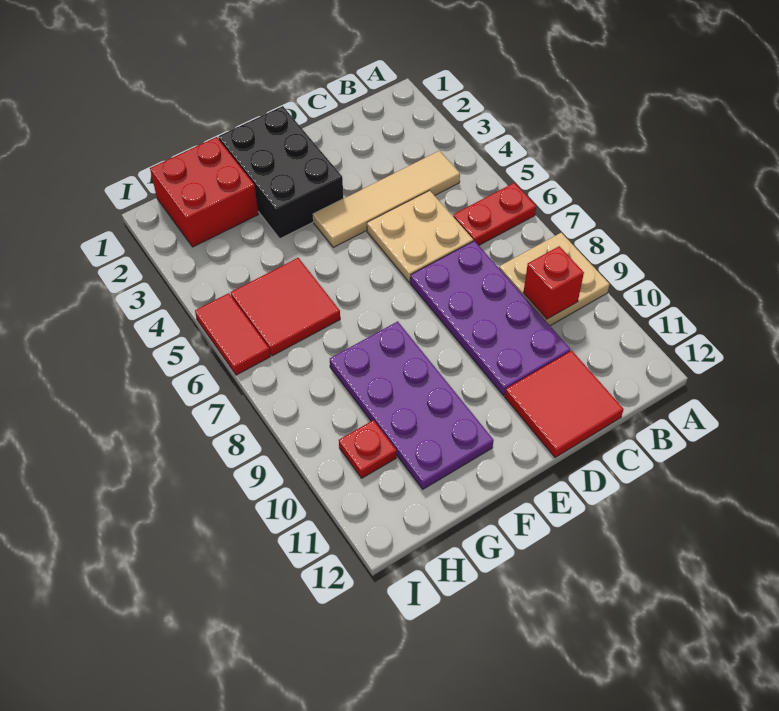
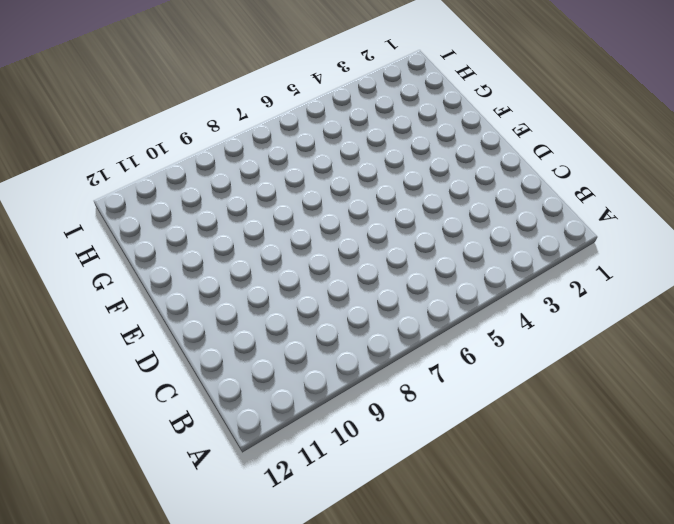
none -> red plate A6:B6 level 1
none -> tan plate A8:B9 level 1
none -> tan tile B4:E4 level 1

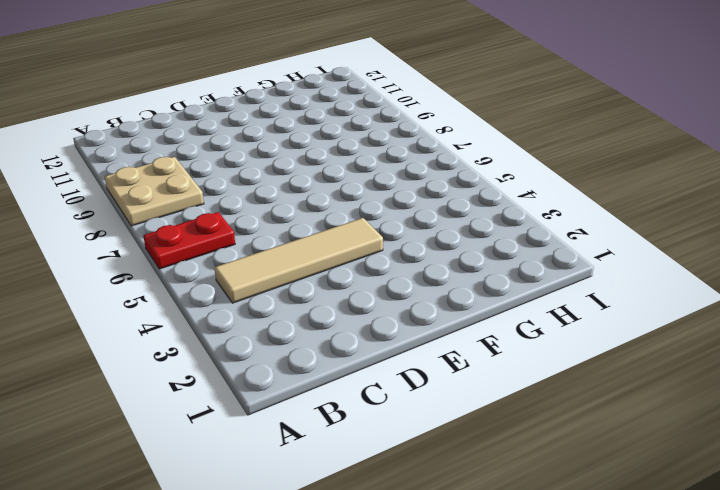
none -> tan plate C5:D6 level 1
none -> purple plate C7:D10 level 1
none -> red tile C11:D12 level 1

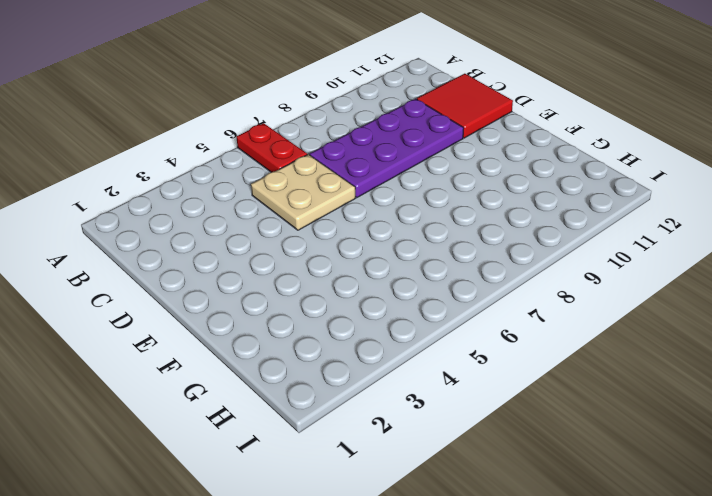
none -> tan plate A8:B9 level 1
none -> tan tile B4:E4 level 1
none -> black brick E1:F3 level 1

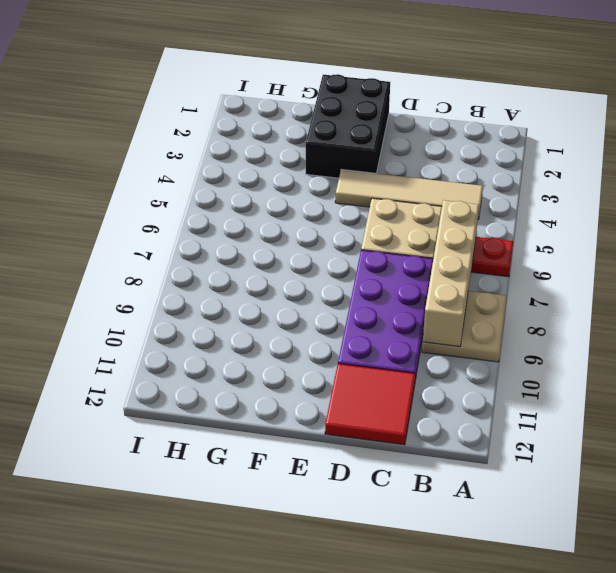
tan brick B6:B9 level 2 -> red brick B9 level 2
none -> purple plate F8:G11 level 1
none -> red brick G1:H2 level 1
none -> red tile G5:H6 level 1

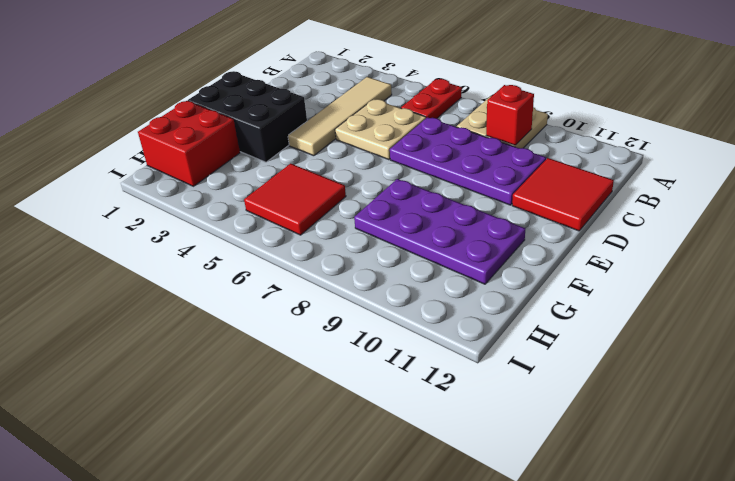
none -> red plate H10 level 1
none -> red tile I5:I6 level 1

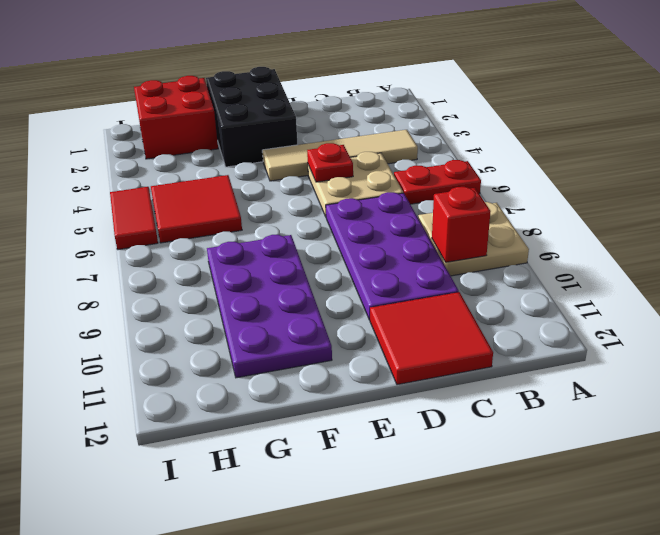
red plate D5 level 2 -> red plate H10 level 1

